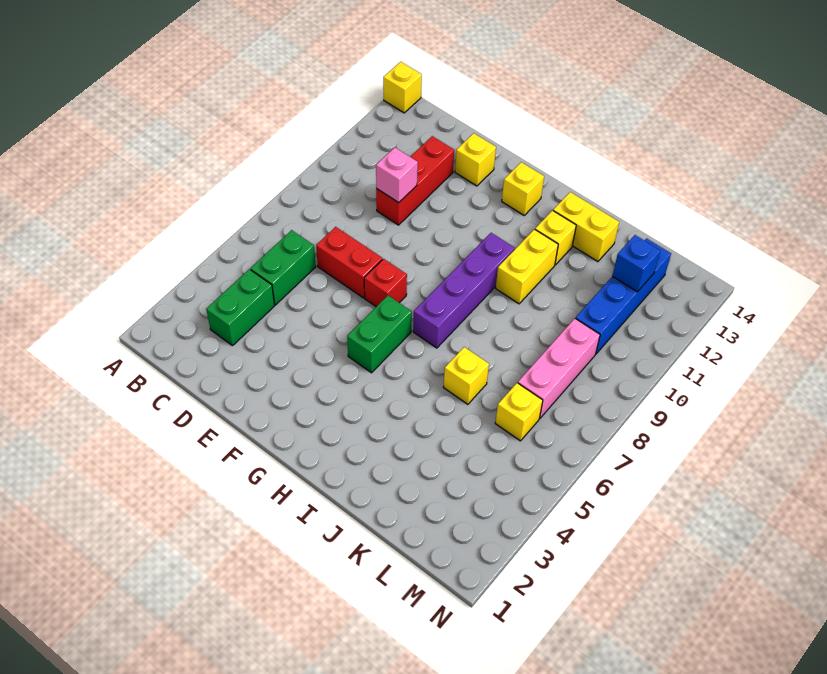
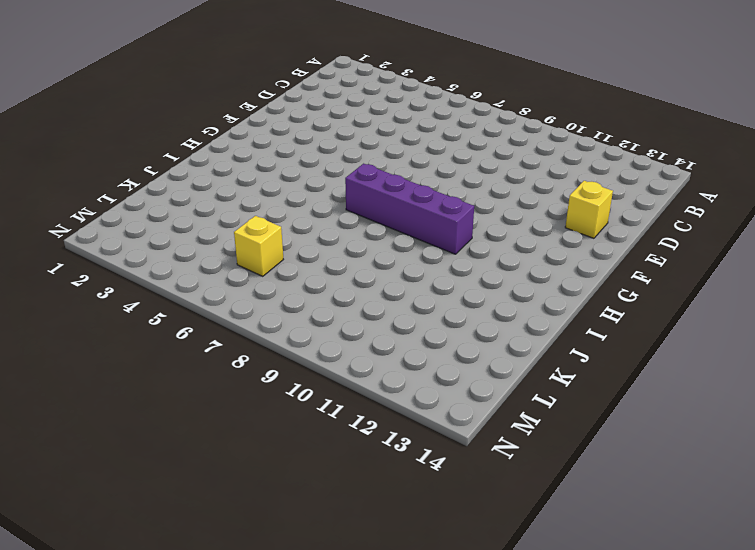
none -> yellow brick A14 level 1
none -> green brick C3:C4 level 1
none -> green brick C5:C6 level 1

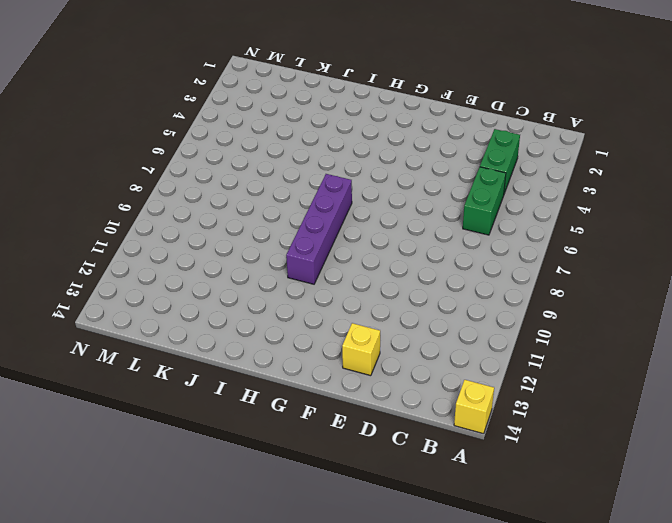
none -> red brick D7:E7 level 1
none -> red brick D10:D12 level 1
none -> red brick F7 level 1

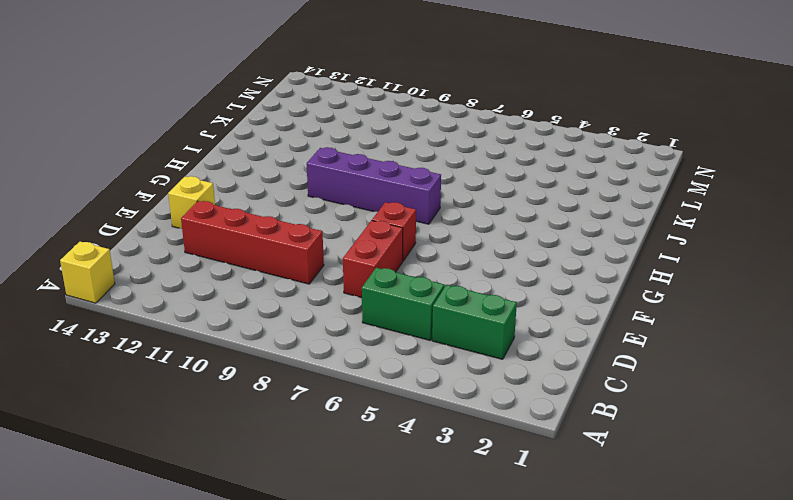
red brick D9:D12 level 1 -> red brick D10:D12 level 1
none -> green brick G5:G6 level 1
none -> yellow brick G13 level 1
none -> yellow brick I10:I11 level 1

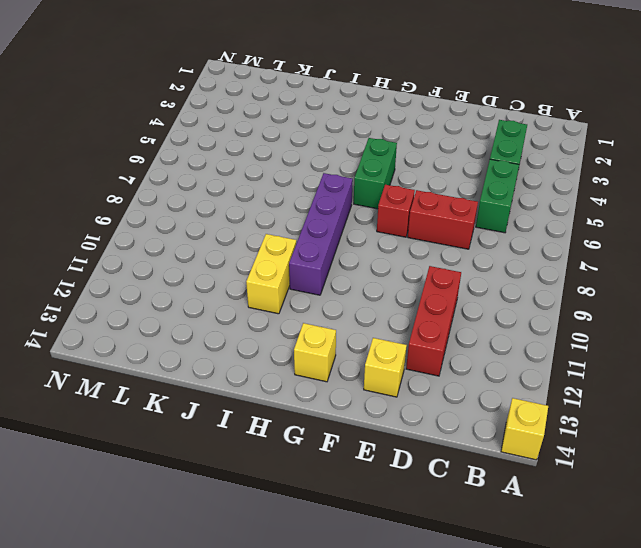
none -> yellow brick I12 level 1
none -> yellow brick I13:J13 level 1
none -> yellow brick J6 level 1

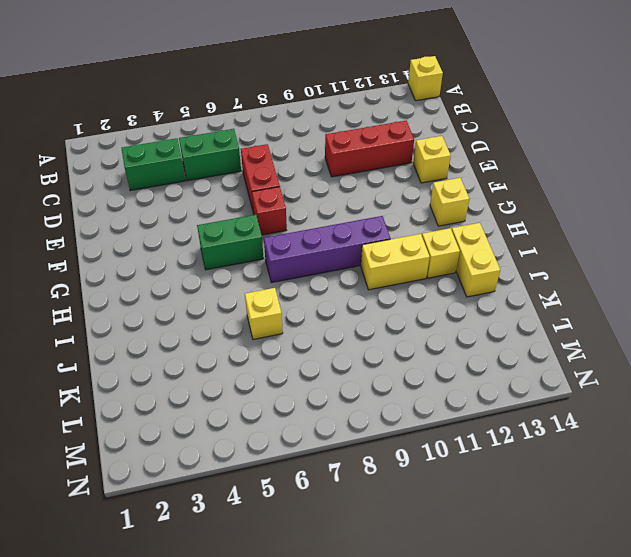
none -> yellow brick L6 level 1
none -> pink brick L7:L9 level 1
none -> blue brick L10:L13 level 1

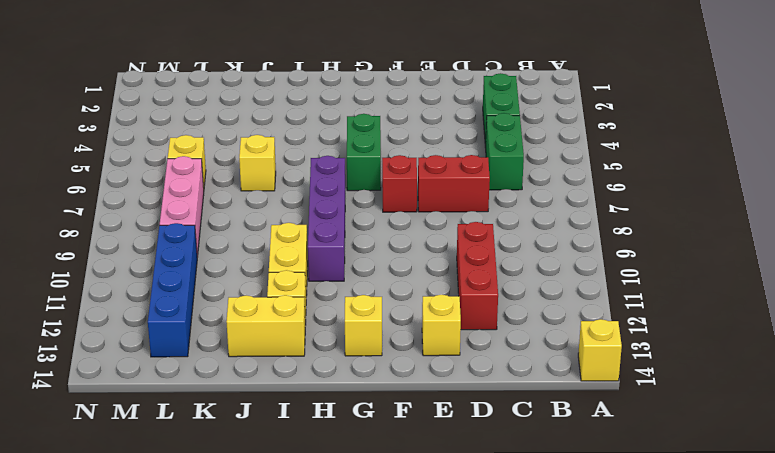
none -> pink brick D10 level 2
none -> blue brick L12 level 2

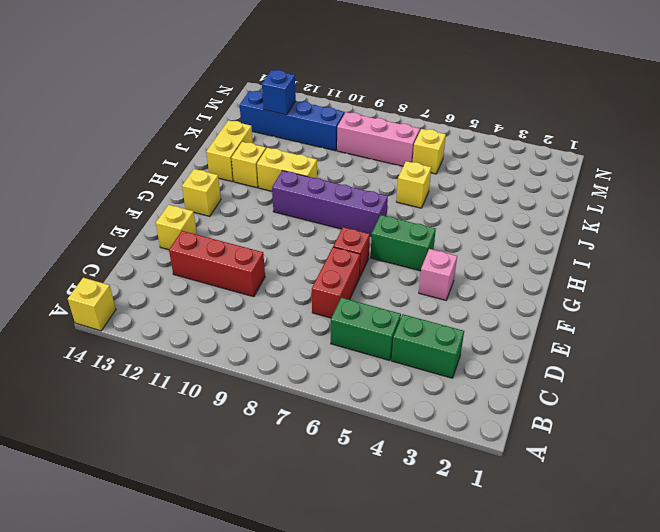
pink brick F4 level 1 -> pink brick D10 level 2

